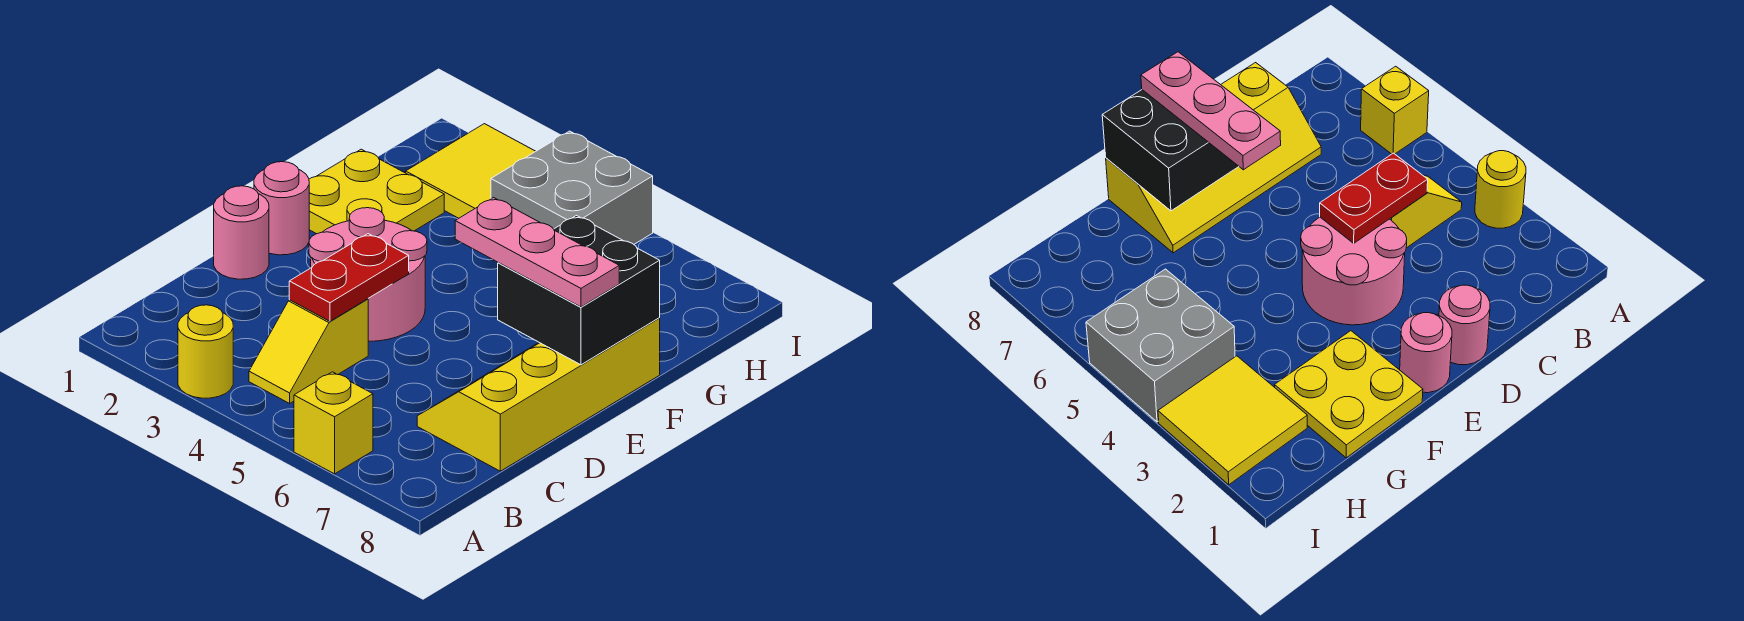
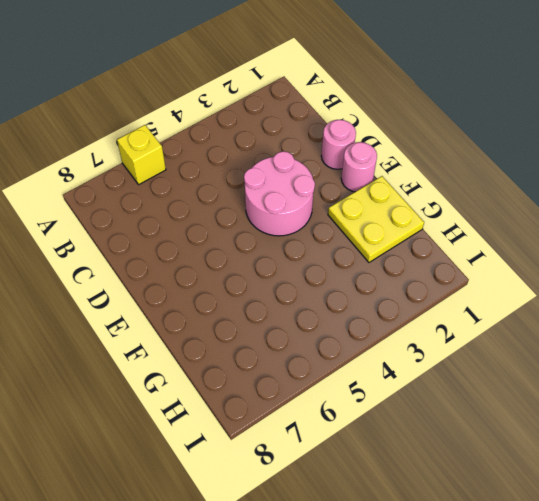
none -> yellow round brick A3 level 1
none -> yellow slope B4:C4 level 1 top C
none -> yellow slope C7:F8 level 1 top 8

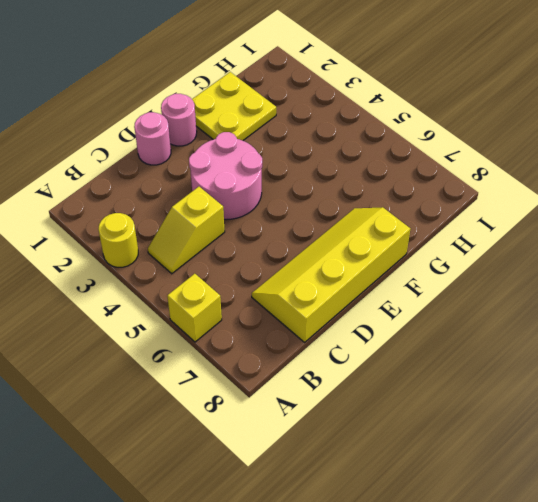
none -> yellow tile H2:I3 level 1
none -> grey brick H4:I5 level 1
none -> red plate C4:D4 level 2

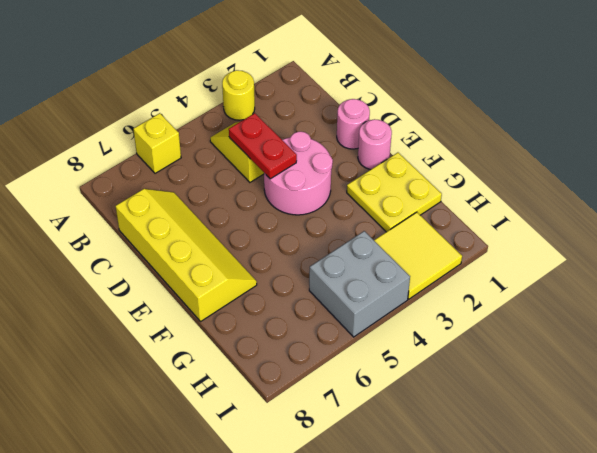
none -> black brick E7:F8 level 2
none -> pink plate E6:E8 level 3

